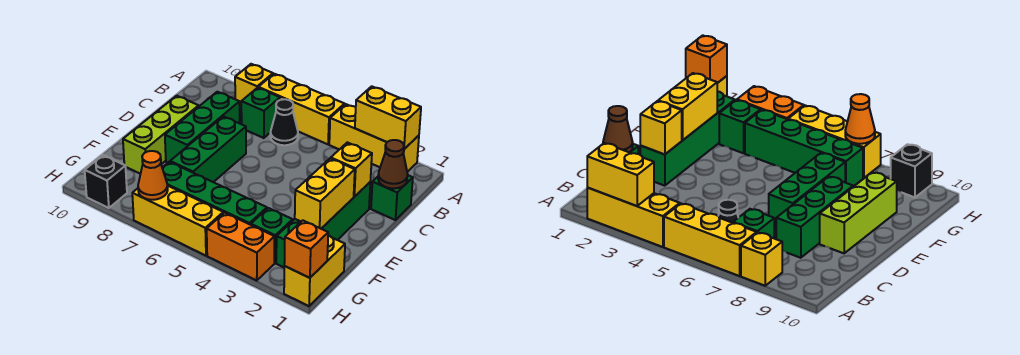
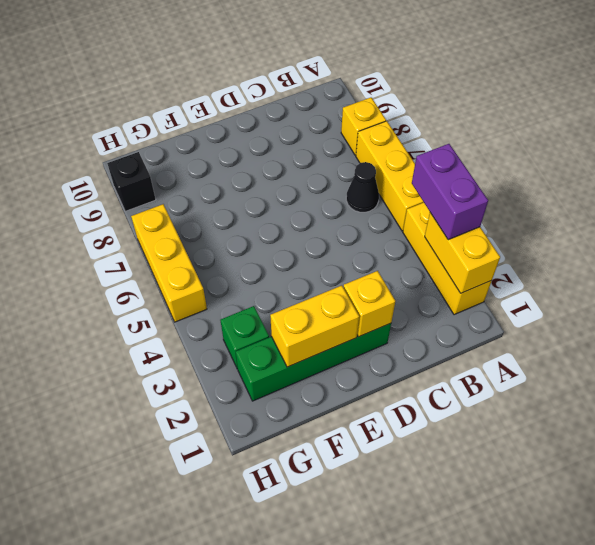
purple brick A3:A4 level 3 -> none
none -> green brick B7 level 1
none -> green brick C1 level 1
none -> green brick C8:E8 level 1

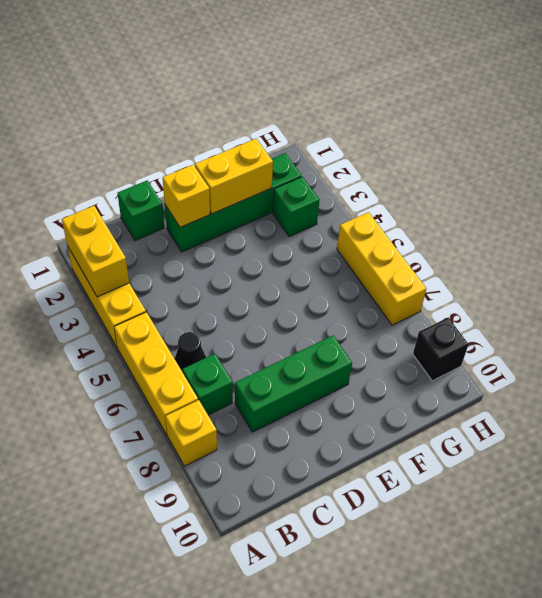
none -> green brick D7:F7 level 1
none -> lime brick D9:F9 level 1
none -> yellow brick G1:H1 level 1

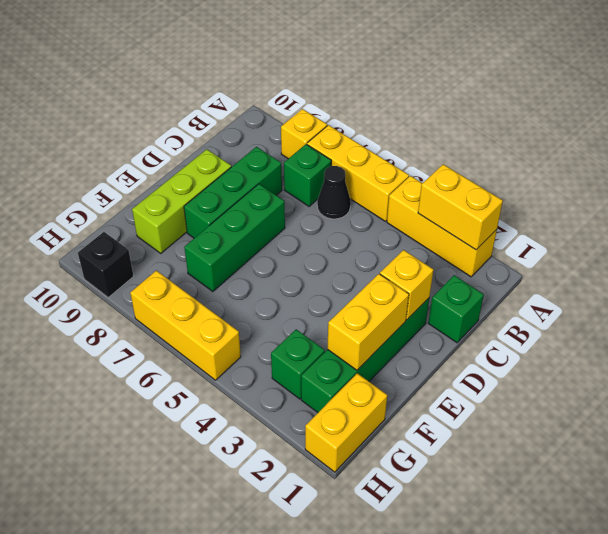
none -> green brick G4:G7 level 1
none -> orange brick H3:H4 level 1
none -> brown cone C1 level 2

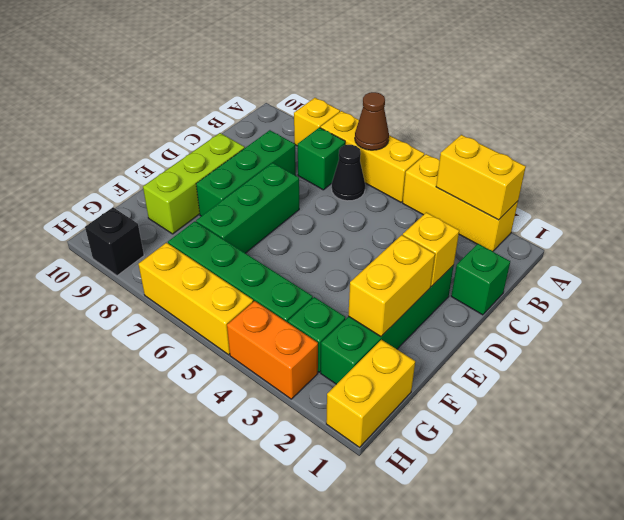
brown cone A6 level 2 -> brown cone C1 level 2
none -> orange brick H1 level 2
none -> orange cone H7 level 2

